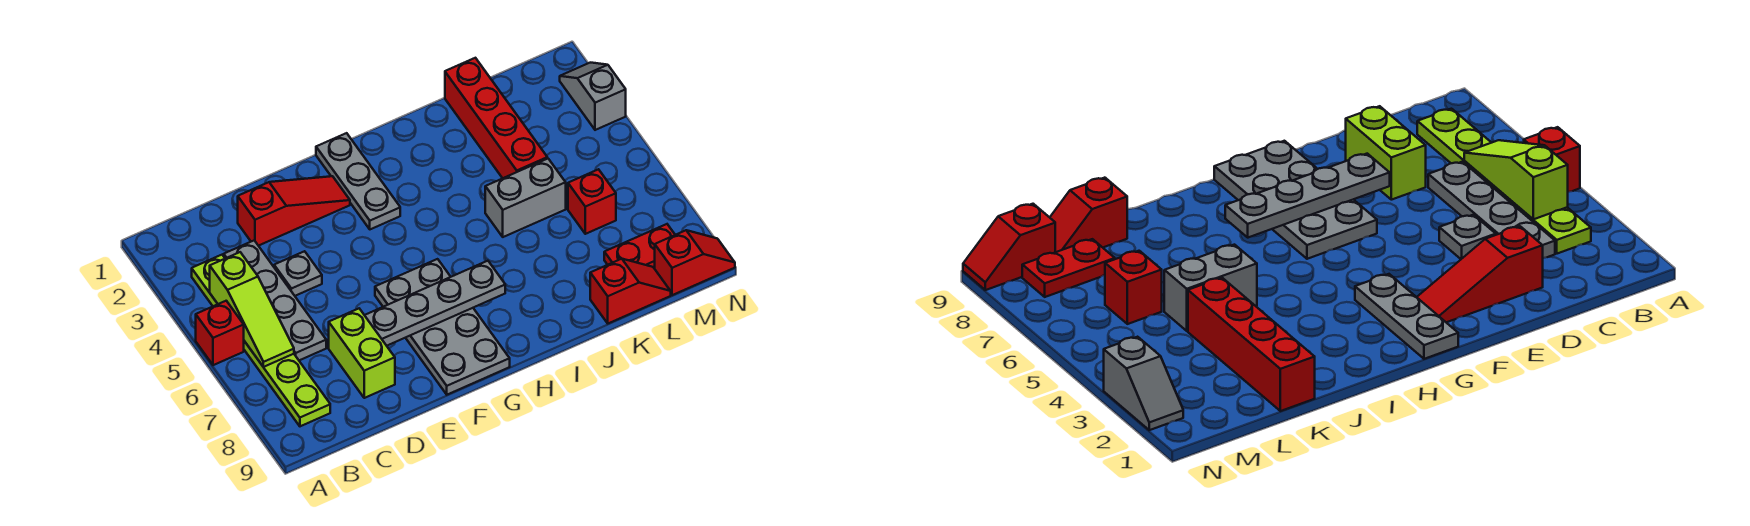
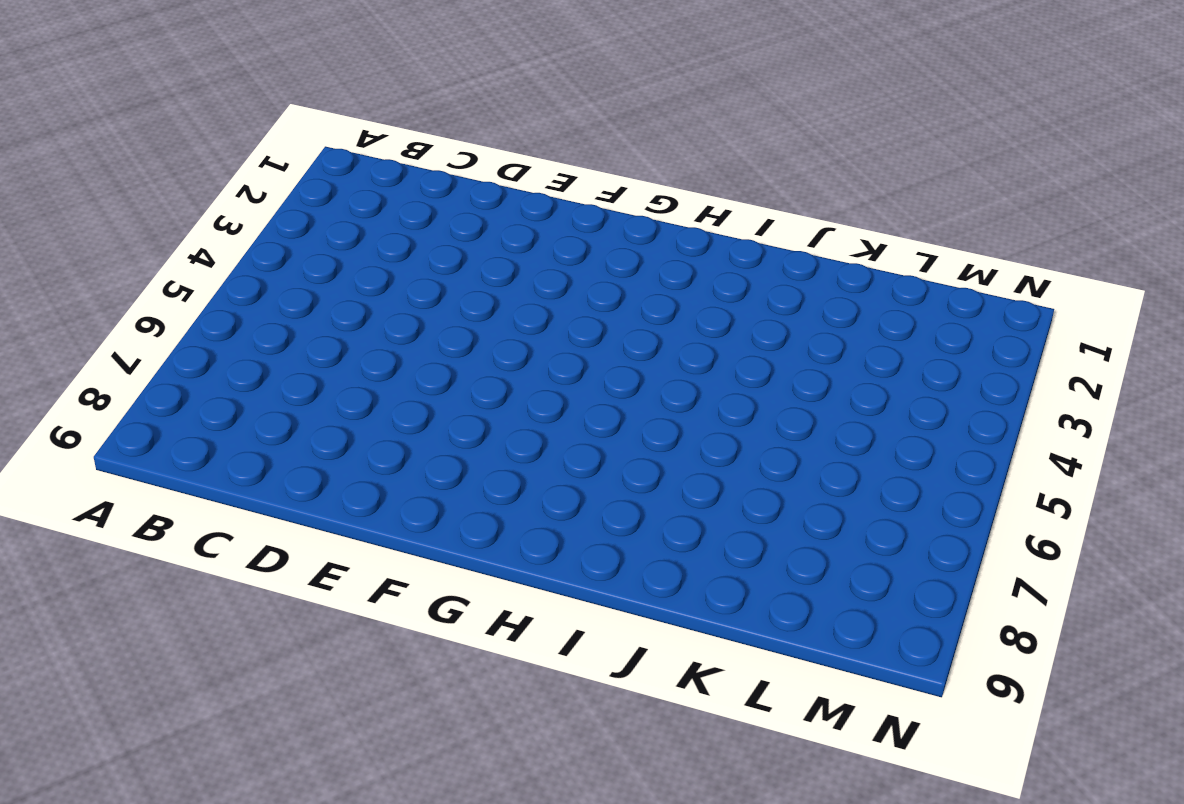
none -> red brick A5 level 1
none -> lime plate B3:B8 level 1
none -> grey plate C3:C6 level 1

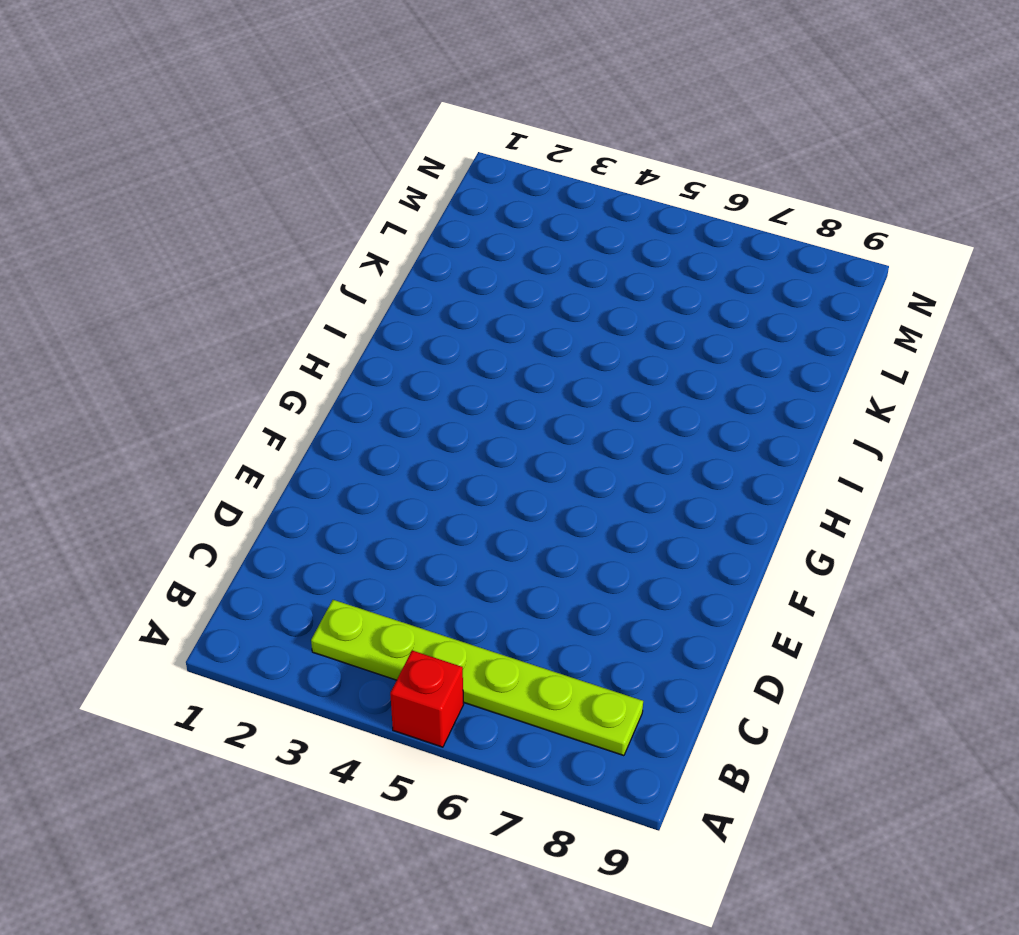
none -> grey plate C3:C6 level 1
none -> red slope D2:F2 level 1 top D
none -> grey plate D4 level 1

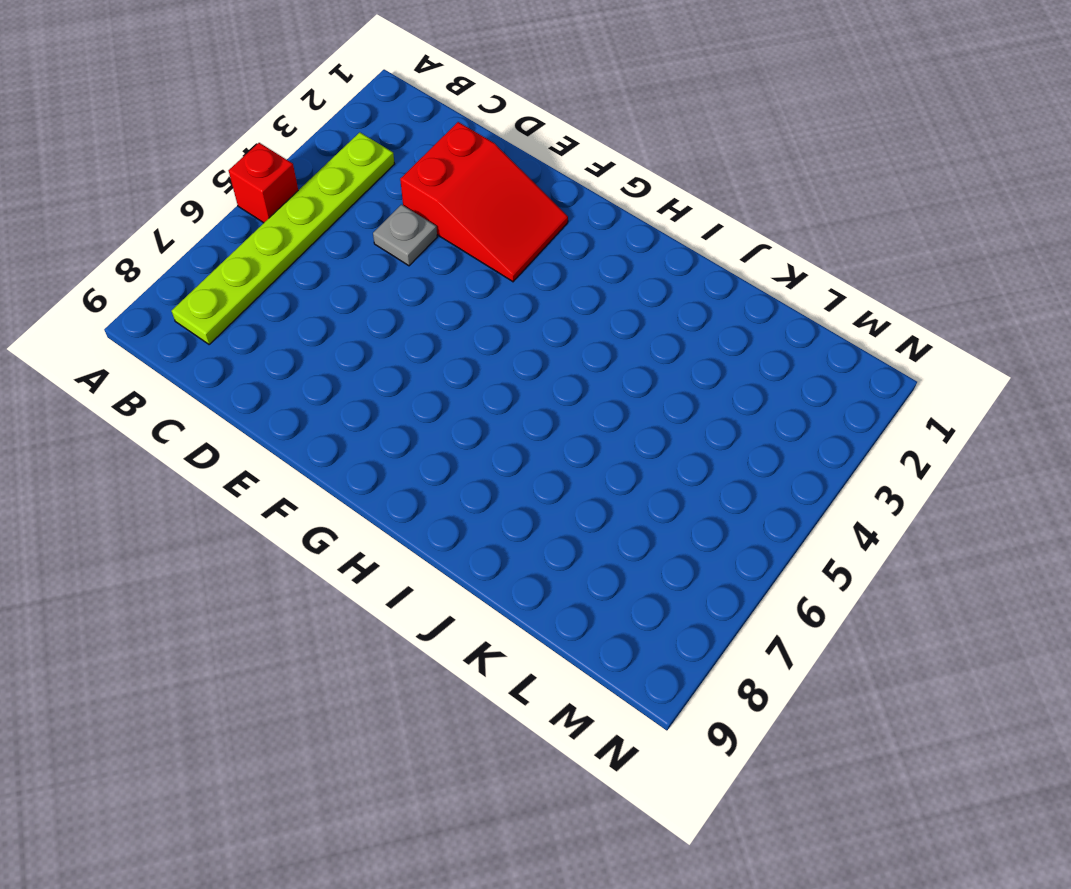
red slope D2:F3 level 1 top D -> red slope D2:F2 level 1 top D
none -> grey plate C3:C6 level 1
none -> lime brick D7:D8 level 1
none -> grey plate F6:G9 level 1

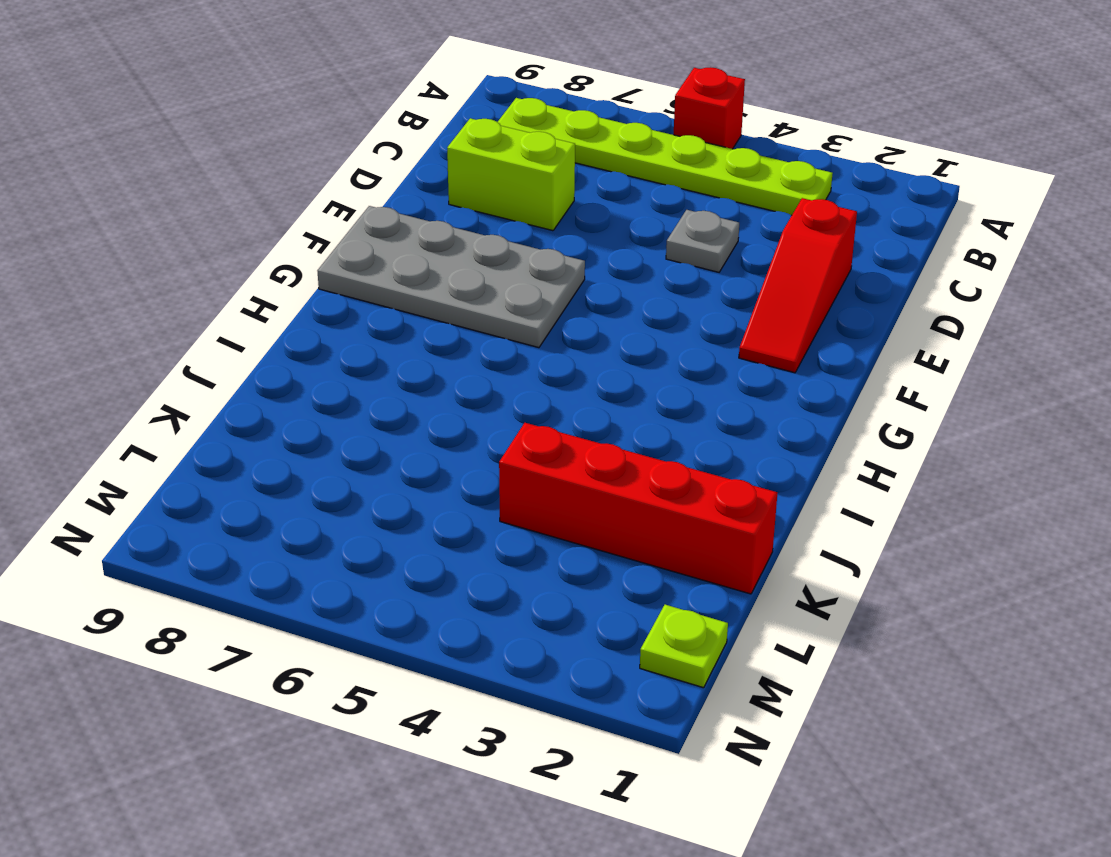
lime plate M1 level 1 -> none
none -> grey plate C3:C6 level 1
none -> grey plate G1:G3 level 1
none -> grey brick J5:K5 level 1

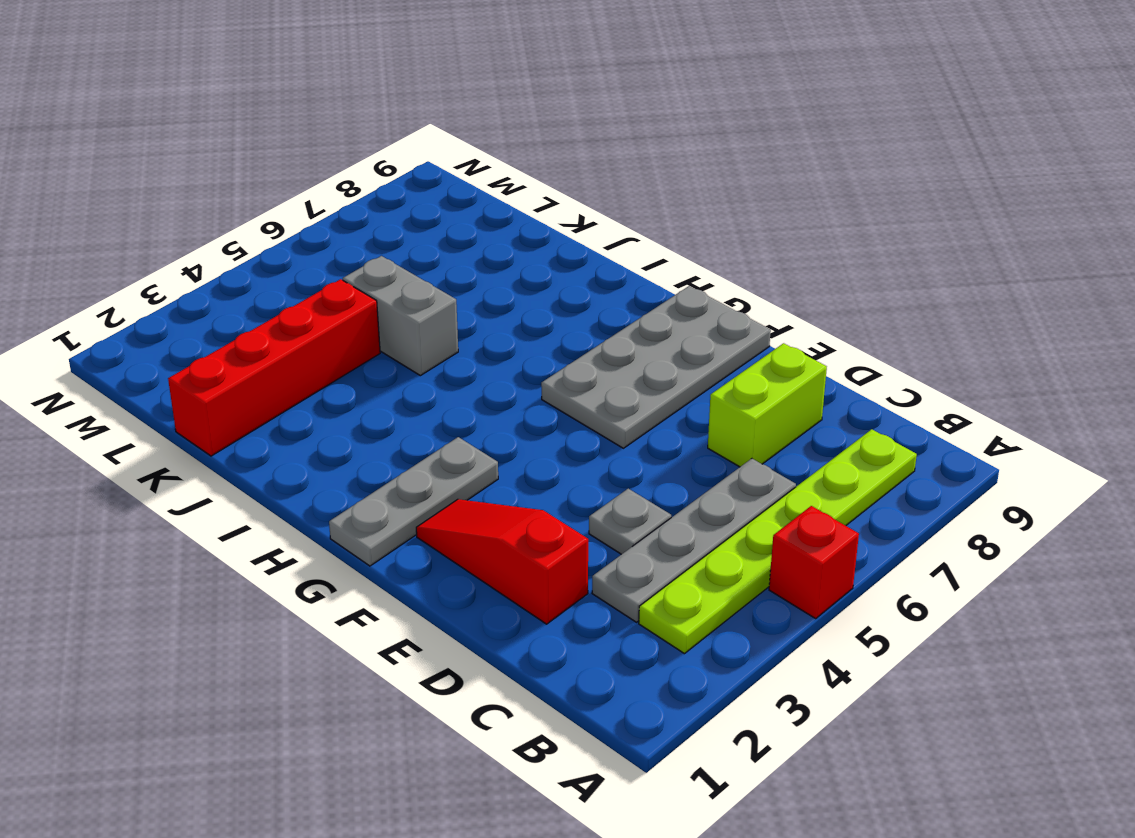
none -> red slope K9:L9 level 1 top K
none -> red brick L6 level 1
none -> red plate L8:M8 level 1

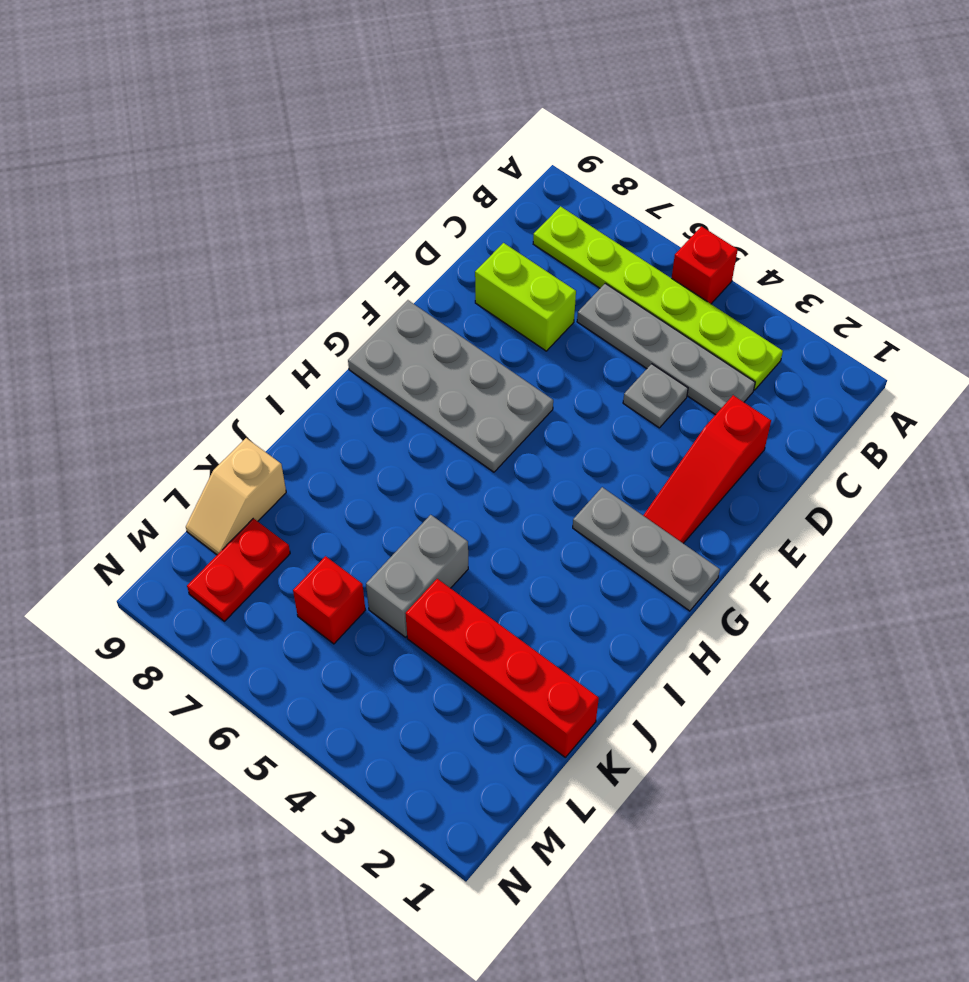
tan slope K9:L9 level 1 top K -> red slope K9:L9 level 1 top K
none -> red slope M9:N9 level 1 top M
none -> grey slope N2:N3 level 1 top 3
none -> lime slope B4:B6 level 2 top 4

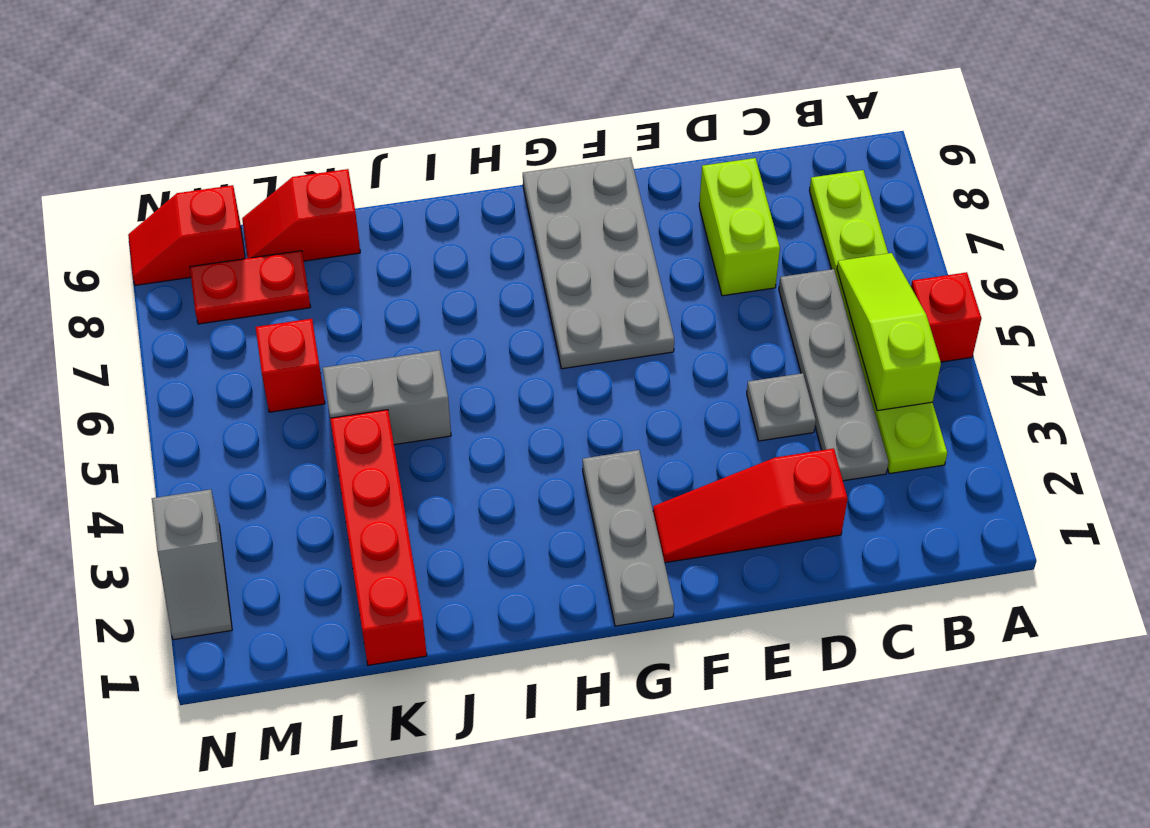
none -> grey plate E7:H7 level 2

